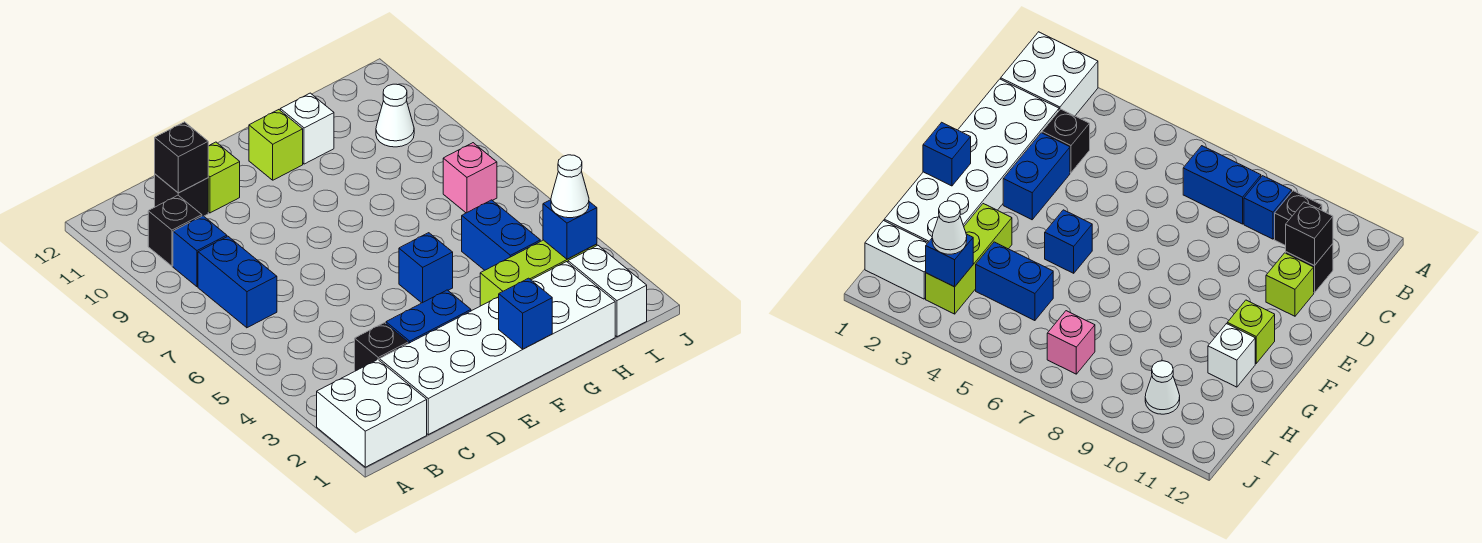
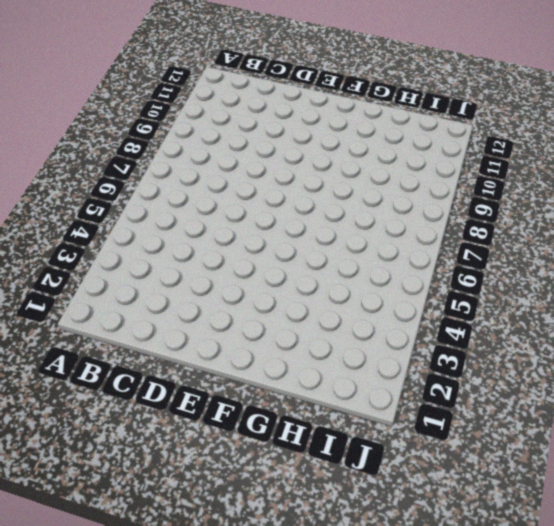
none -> white brick A1:B2 level 1
none -> blue brick B7:B8 level 1
none -> blue brick B9 level 1

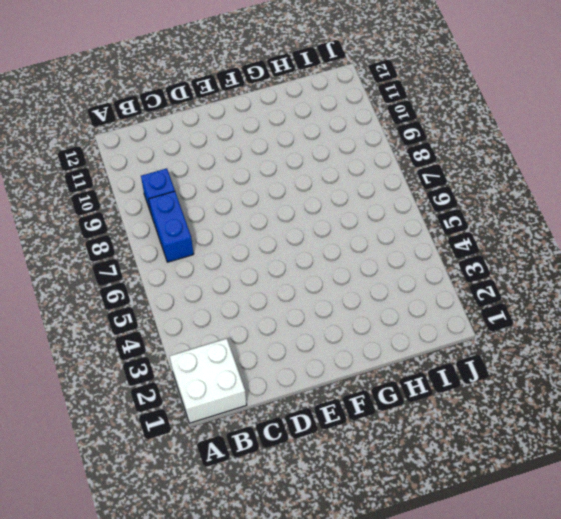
none -> black brick B10 level 1
none -> white brick C1:H2 level 1
none -> black brick C3 level 1

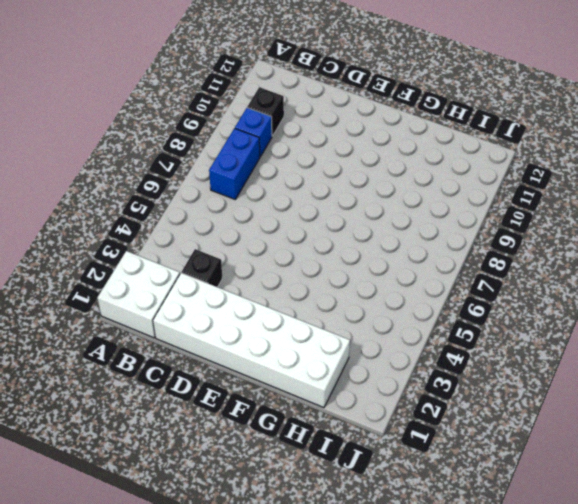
none -> black brick C11 level 1
none -> blue brick D3:E3 level 1
none -> lime brick D11 level 1

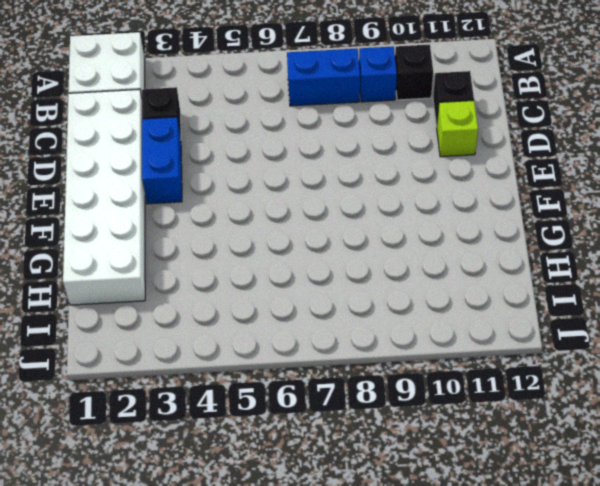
none -> blue brick F5 level 1
none -> lime brick F11 level 1
none -> lime brick G3:I3 level 1

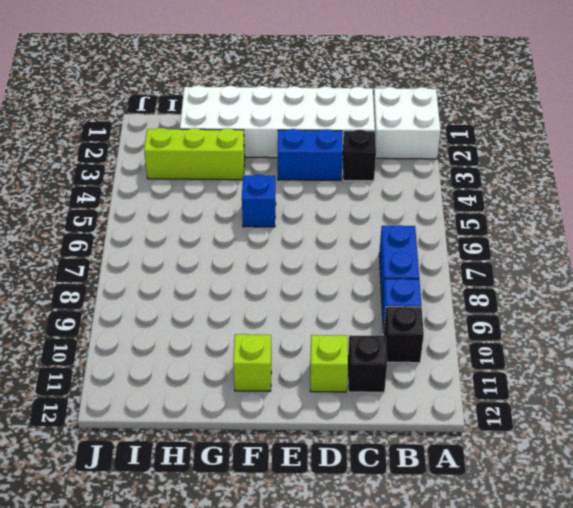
none -> white brick G11 level 1
none -> blue brick H4:H5 level 1
none -> white brick I1:I2 level 1

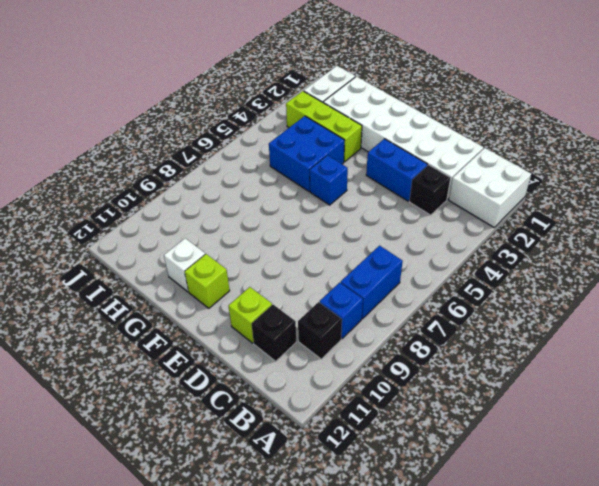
blue brick G4:H5 level 1 -> blue brick H4:H5 level 1
none -> pink brick I7 level 1
none -> white cone I10 level 1
none -> black brick C11 level 2

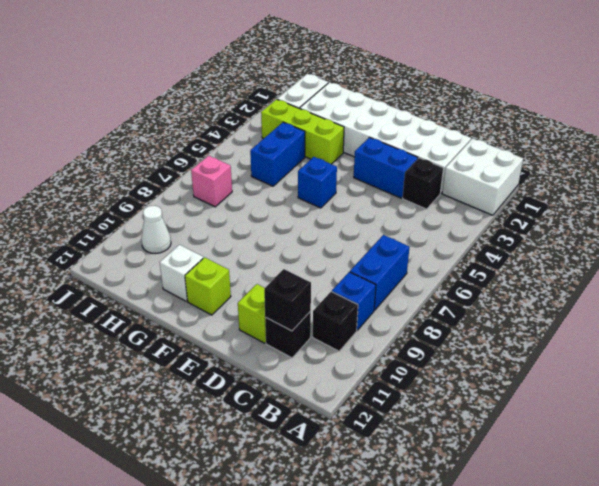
none -> blue brick F1 level 2
none -> blue brick I3 level 2
none -> white cone I3 level 3

